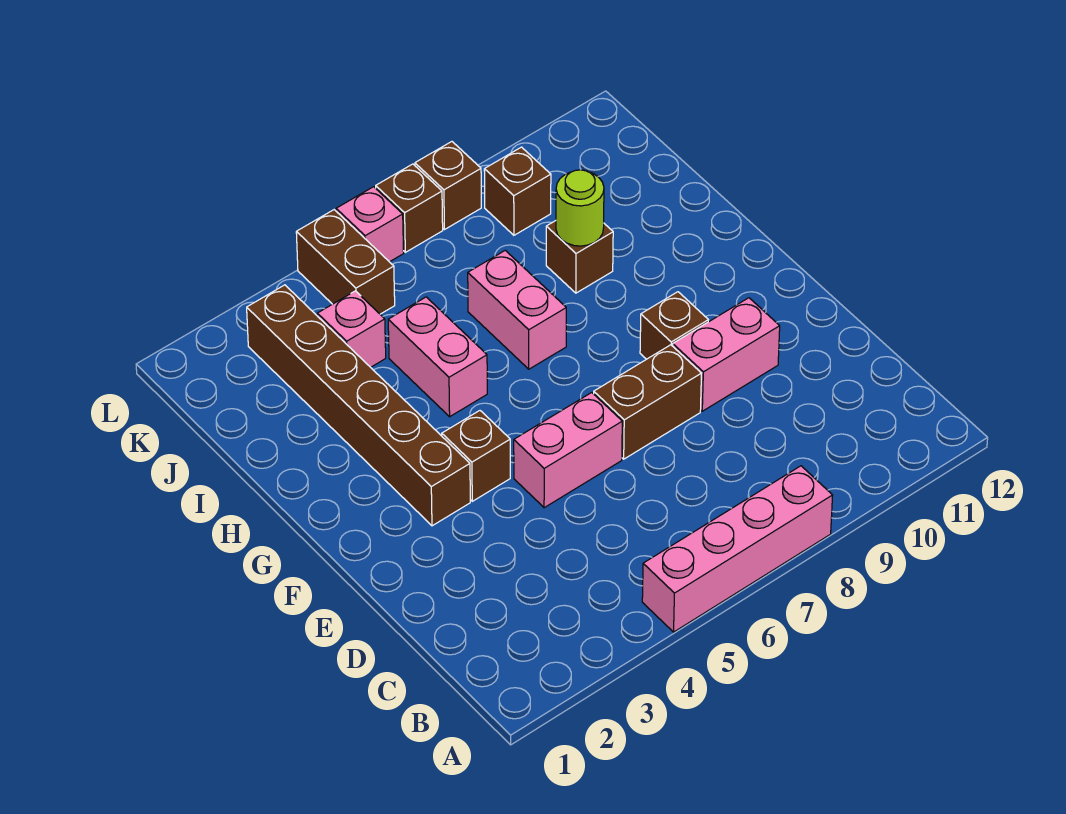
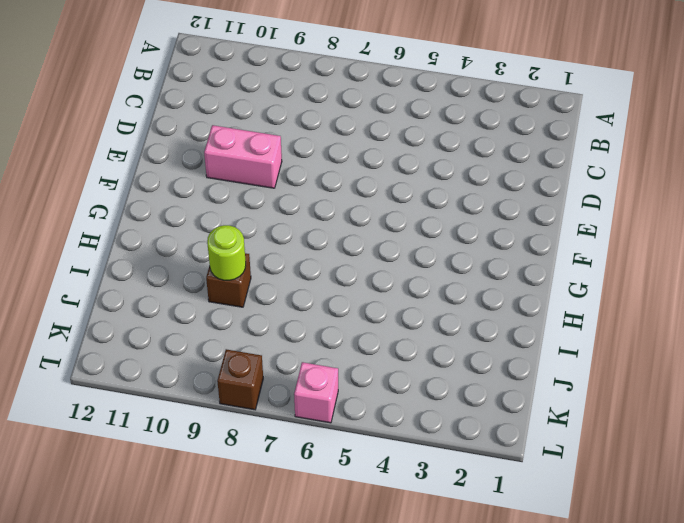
none -> pink brick A5:A8 level 1
none -> pink brick E5:E6 level 1
none -> brown brick E7:E8 level 1

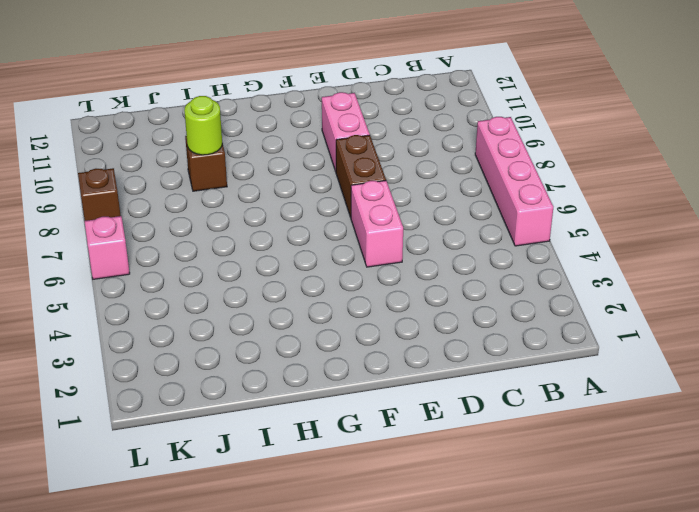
none -> brown brick F3:K3 level 1
none -> brown brick F4 level 1
none -> brown brick F9 level 1

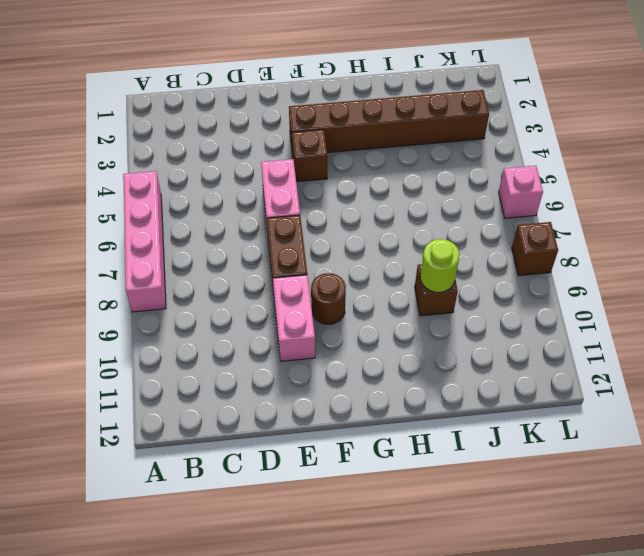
brown round brick F9 level 1 -> brown brick F9 level 1
none -> pink brick H5:I5 level 1
none -> pink brick H7:I7 level 1
none -> pink brick J4 level 1

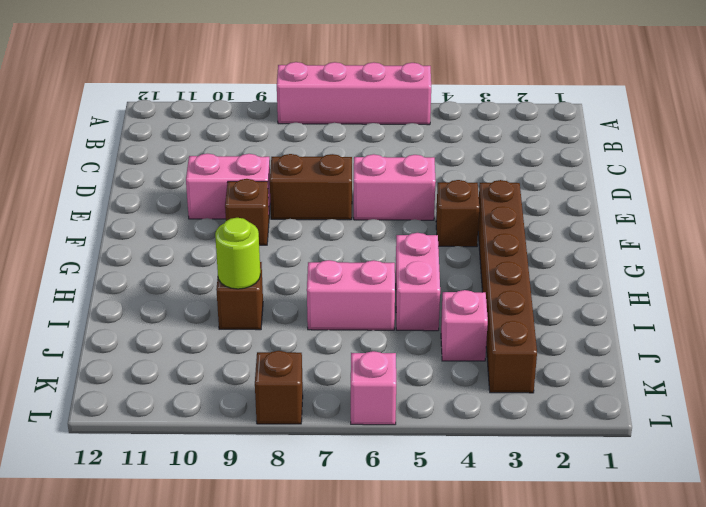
pink brick I6:I7 level 1 -> pink brick H7:I7 level 1
none -> brown brick K5:L5 level 1
none -> brown brick K9 level 1
none -> brown brick L7 level 1

